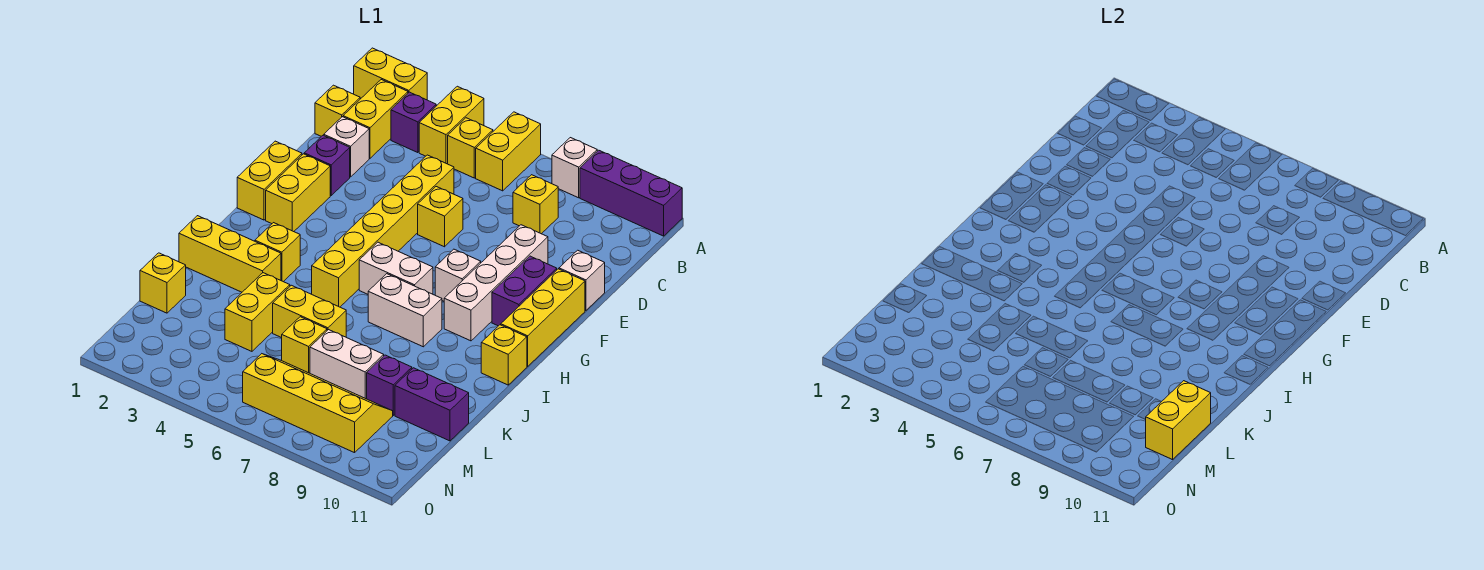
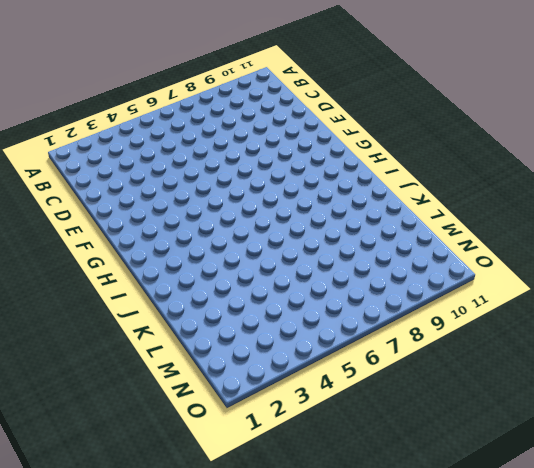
none -> yellow brick A1:A2 level 1
none -> yellow brick A4:B4 level 1
none -> yellow brick A6:B6 level 1
none -> white brick A8 level 1

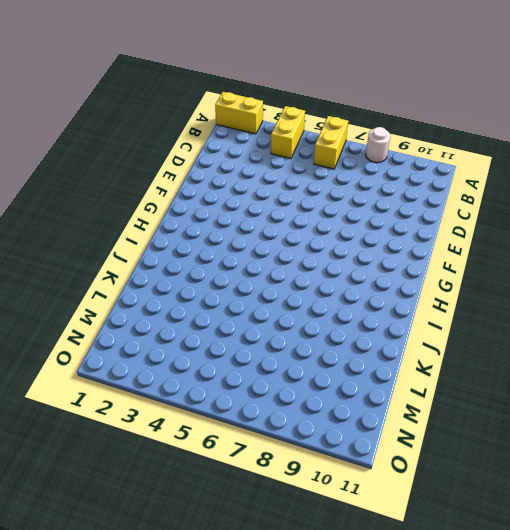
white round brick A8 level 1 -> white brick A8 level 1
none -> purple brick A9:A11 level 1
none -> yellow brick B2:C2 level 1
none -> purple brick B3 level 1
none -> yellow brick B5 level 1

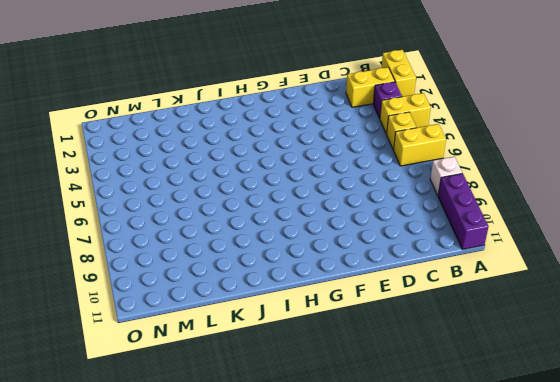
none -> yellow brick C1 level 1
none -> yellow brick C8 level 1
none -> white brick D2 level 1
none -> yellow brick D5:I5 level 1

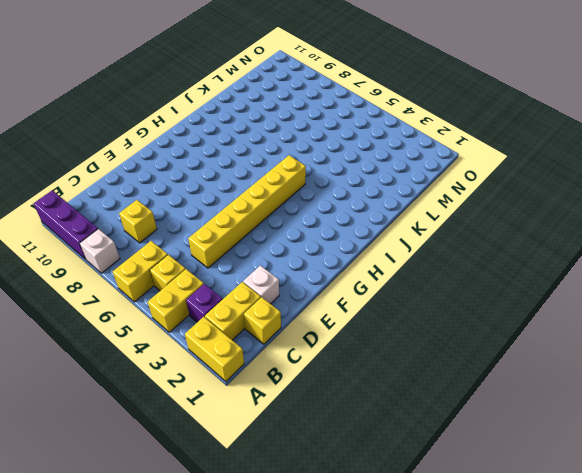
none -> purple brick E2 level 1
none -> yellow brick E6 level 1
none -> white brick E9:H9 level 1
none -> white brick E11 level 1

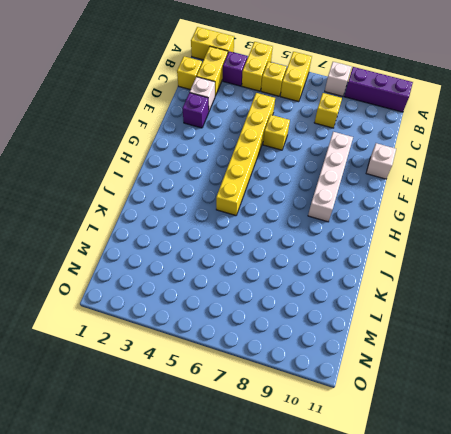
none -> yellow brick F1:G1 level 1
none -> yellow brick F2:G2 level 1
none -> purple brick F10:G10 level 1
none -> yellow brick F11:H11 level 1

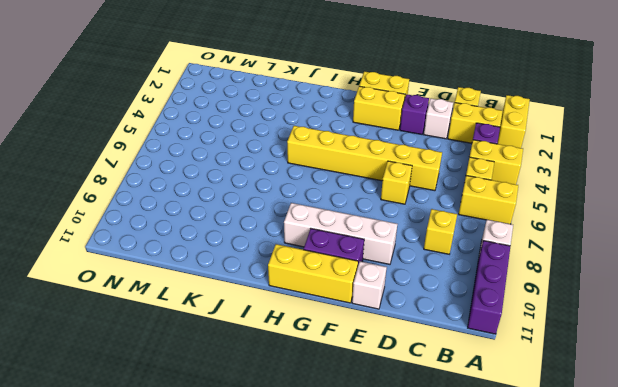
none -> white brick G8 level 1
none -> white brick H6:H7 level 1
none -> yellow brick I3 level 1
none -> white brick I7:I8 level 1

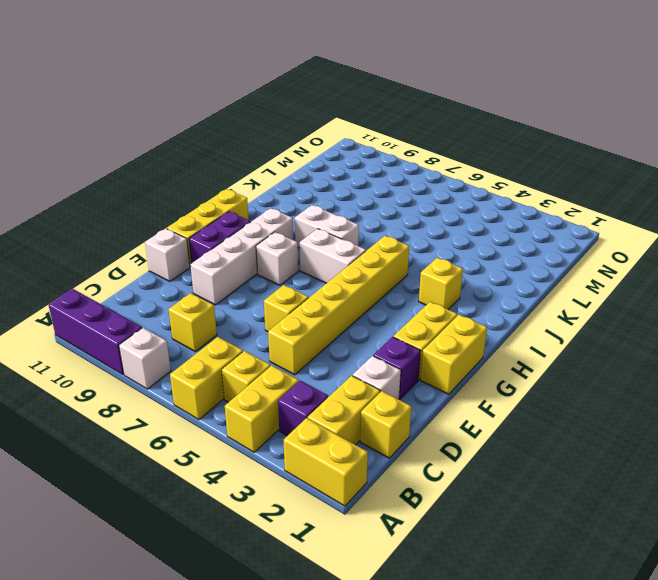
none -> yellow brick I11 level 1
none -> yellow brick J1:J3 level 1
none -> yellow brick K4:L4 level 1
none -> yellow brick K5:K6 level 1

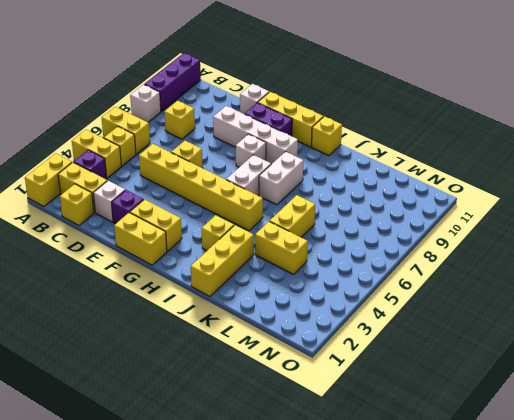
none -> yellow brick L1 level 1
none -> yellow brick L6 level 1
none -> white brick L7:L8 level 1
none -> purple brick L9 level 1

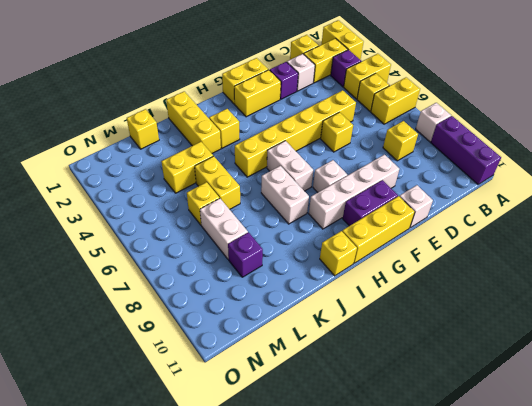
none -> purple brick L10:L11 level 1
none -> yellow slope M6:N9 level 1 top N
none -> yellow brick L11:M11 level 2

